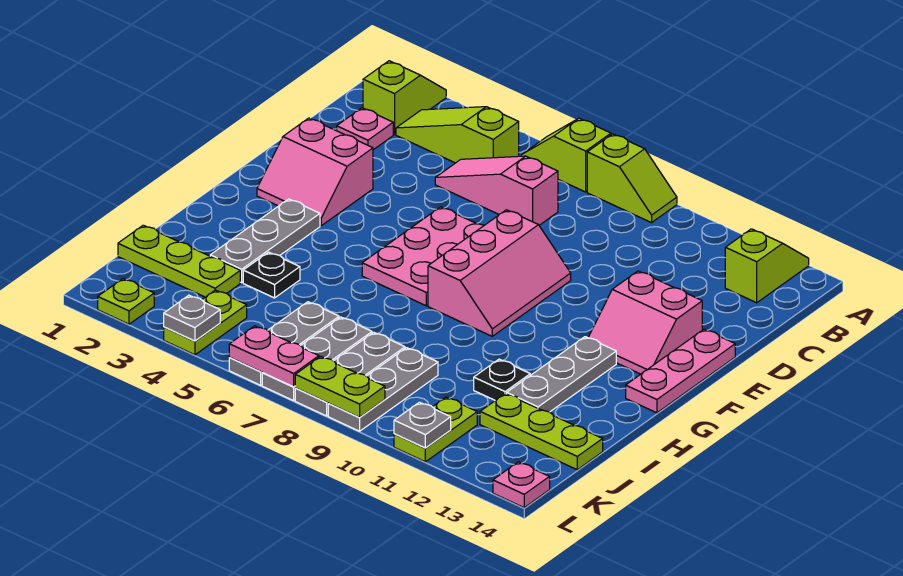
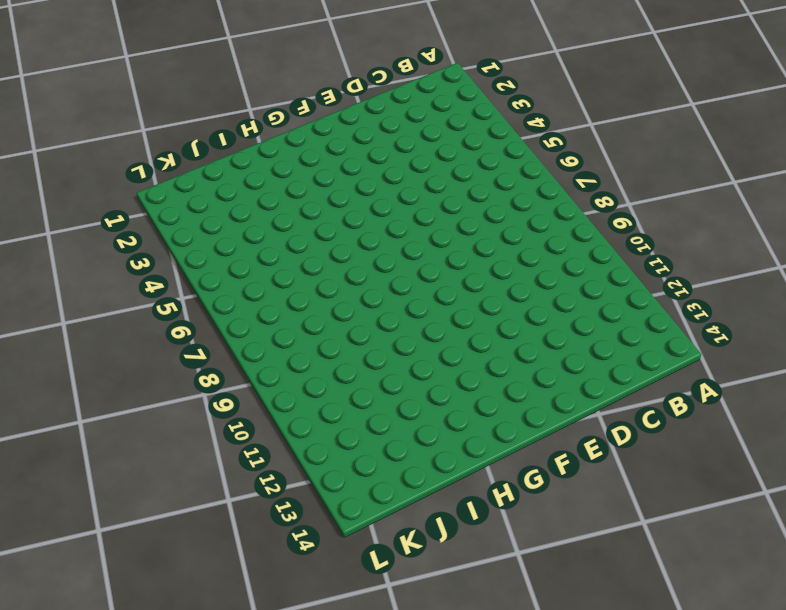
none -> lime slope A2:B2 level 1 top B
none -> lime slope A6:A7 level 1 top 7
none -> lime slope A8:A9 level 1 top 8
none -> lime slope A13:B13 level 1 top B

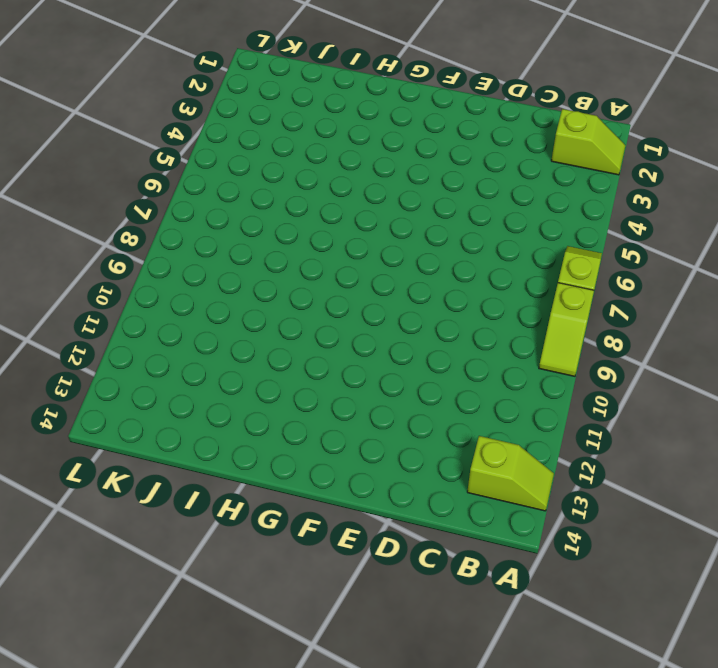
none -> lime slope B3:B5 level 1 top 5
none -> pink plate C2 level 1
none -> pink slope C5:C7 level 1 top 7
none -> pink slope E2:F3 level 1 top E

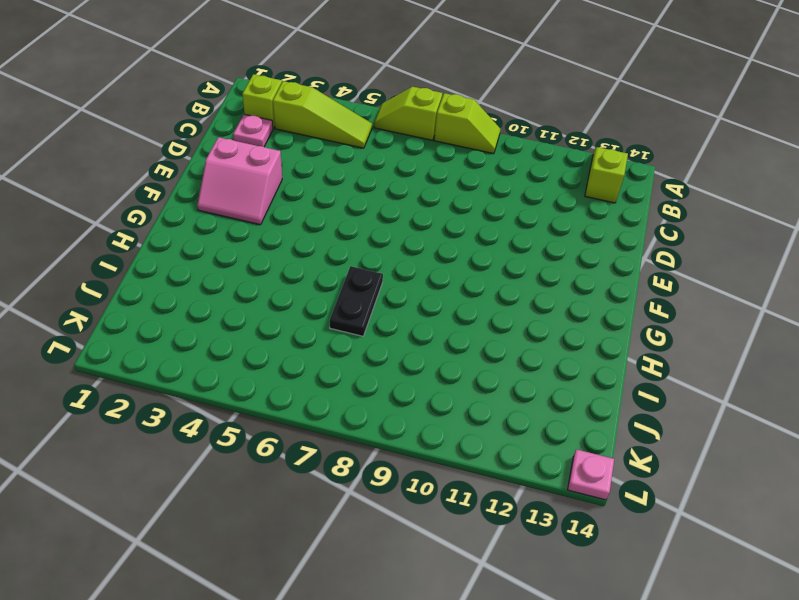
lime slope B3:B5 level 1 top 3 -> lime slope B3:B5 level 1 top 5
black plate H7:I7 level 1 -> none
none -> pink slope C5:C7 level 1 top 7
none -> pink plate E6:G7 level 1
none -> pink slope E8:G9 level 1 top 8
none -> pink slope E12:F13 level 1 top E

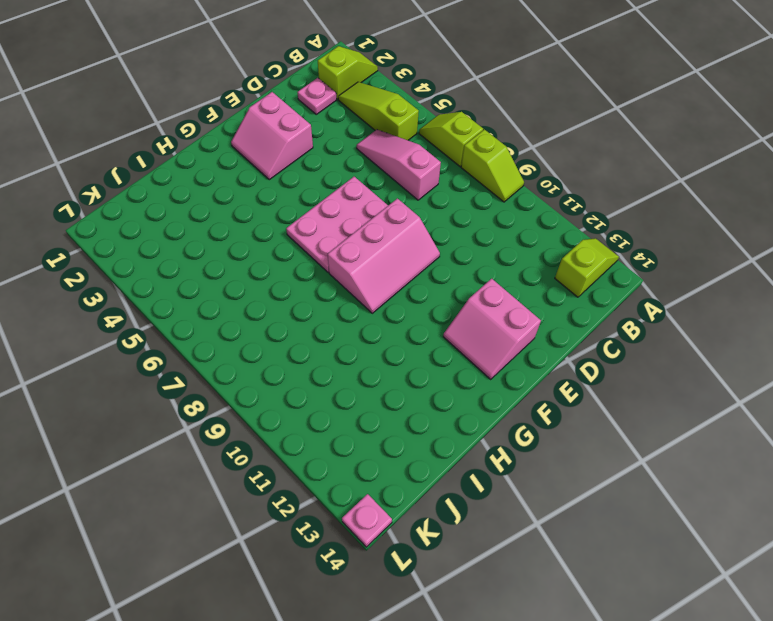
none -> pink plate E14:G14 level 1
none -> grey plate G3:I3 level 1
none -> grey plate G12:I12 level 1
none -> black plate I4 level 1

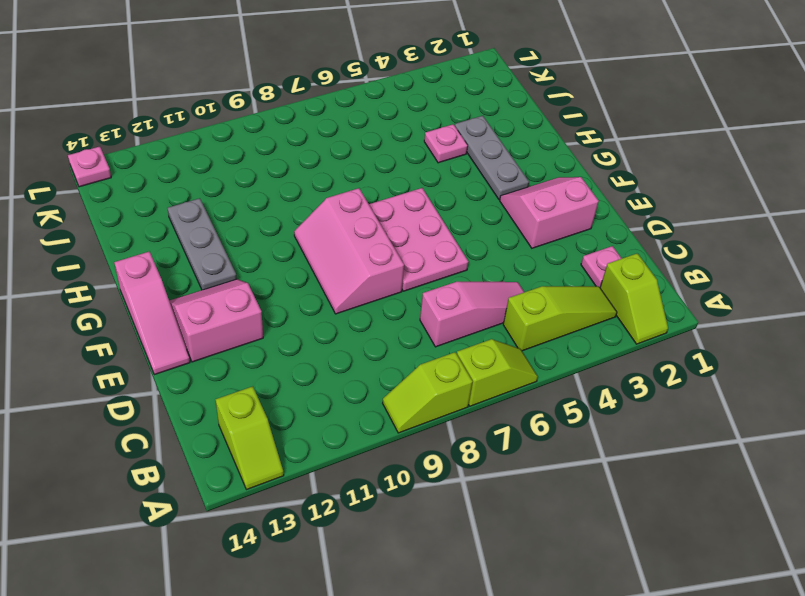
pink slope E14:G14 level 1 top G -> pink plate E14:G14 level 1
pink plate I4 level 1 -> black plate I4 level 1
none -> black plate I11 level 1
none -> lime plate J1:J3 level 1
none -> grey plate J6:L6 level 1
none -> grey plate J7:L7 level 1

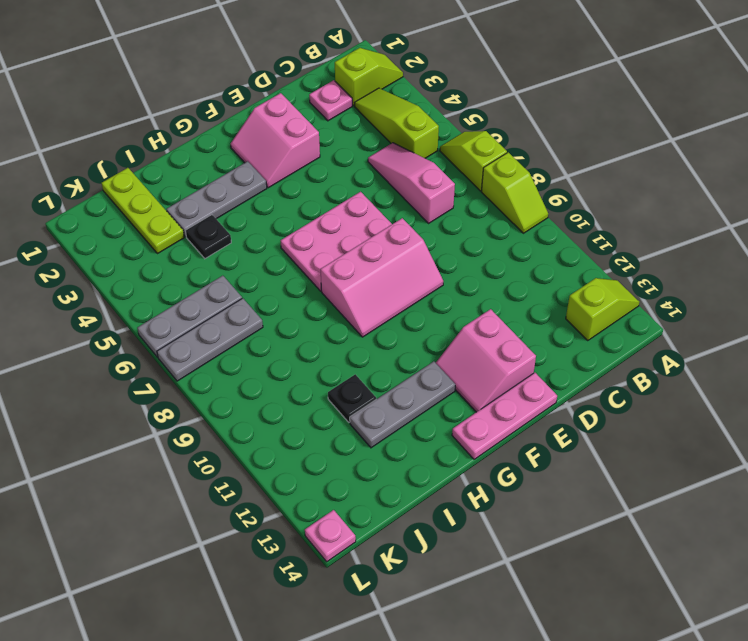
none -> grey plate J8:L8 level 1
none -> grey plate J9:L9 level 1
none -> lime plate J12:J14 level 1
none -> lime plate K4:L4 level 1

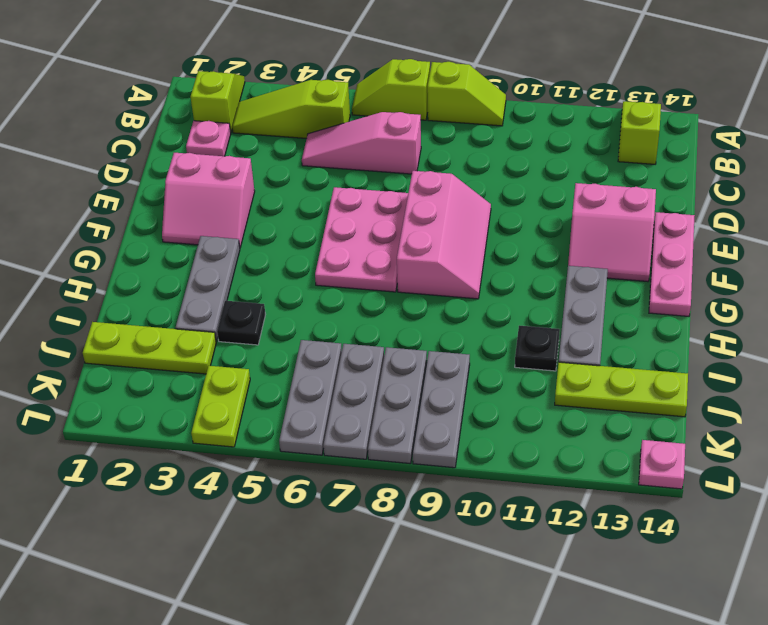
none -> lime plate K11:L11 level 1
none -> lime plate L2 level 1
none -> grey plate L4 level 2
none -> pink plate L6:L7 level 2

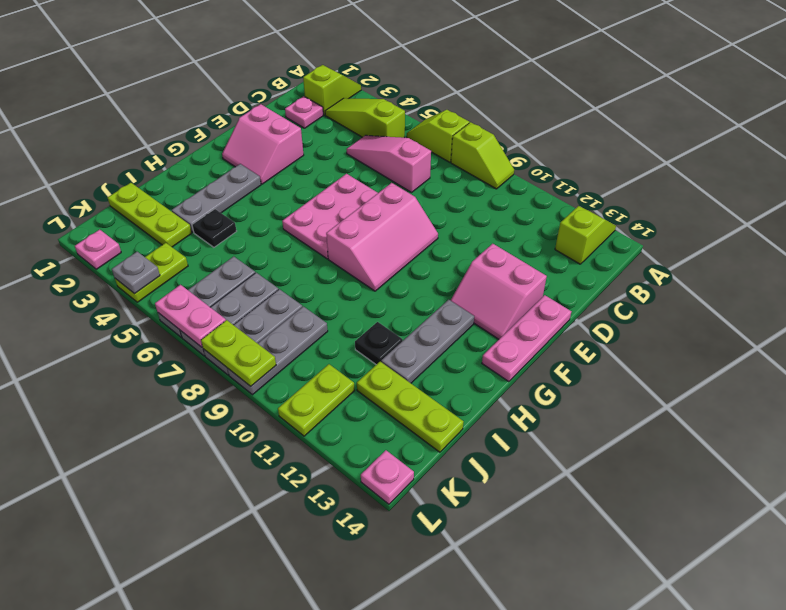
pink plate L2 level 1 -> lime plate L2 level 1
none -> grey plate L11 level 2

